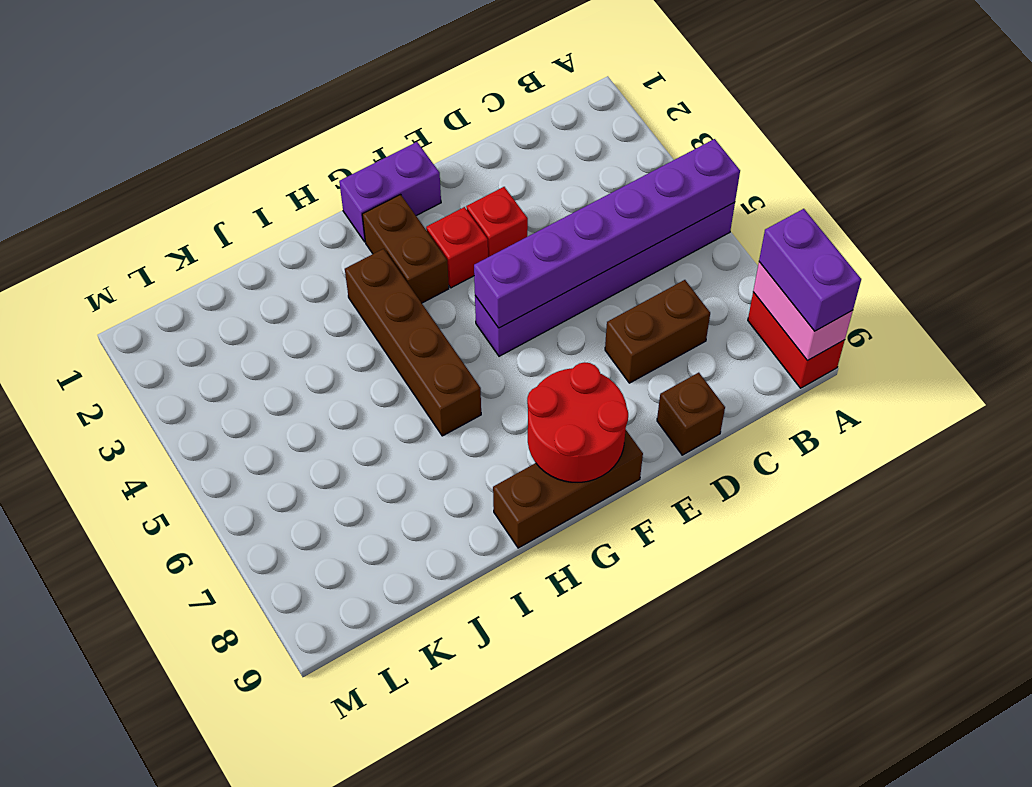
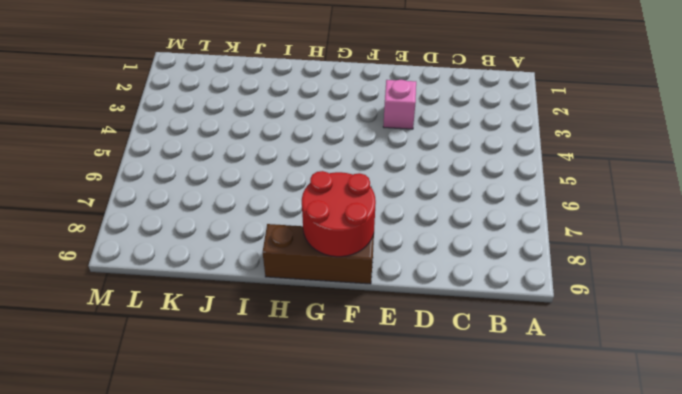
pink brick E3 level 1 -> red brick E3 level 1
none -> purple brick A5:F5 level 1
none -> red brick A8:A9 level 1
none -> brown brick C7:D7 level 1

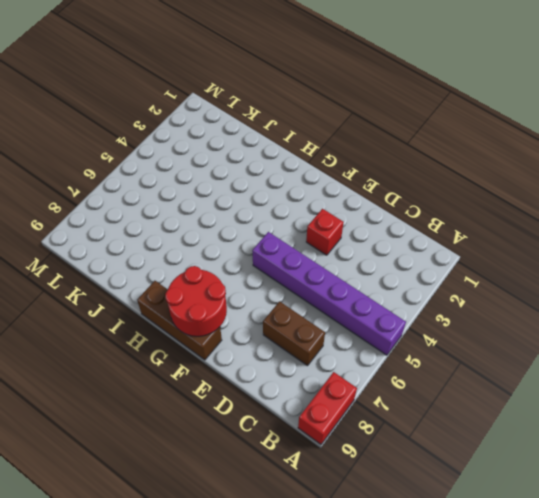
none -> brown brick D9 level 1
none -> purple brick F1:G1 level 1
none -> red brick F3 level 1

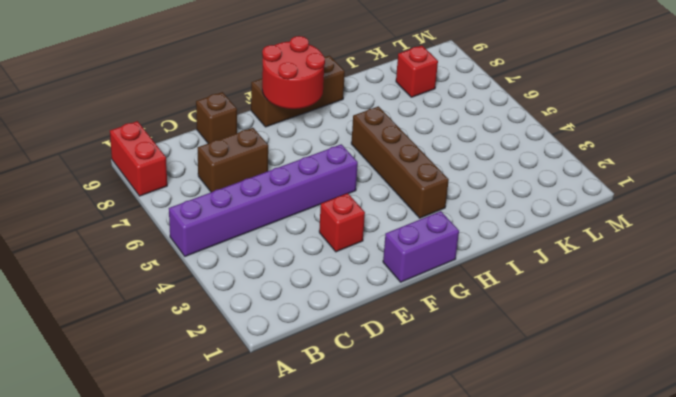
red brick K8 level 1 -> red brick F3 level 1
none -> brown brick G2:G3 level 1
none -> purple brick A5:F5 level 2
none -> pink brick A8:A9 level 2

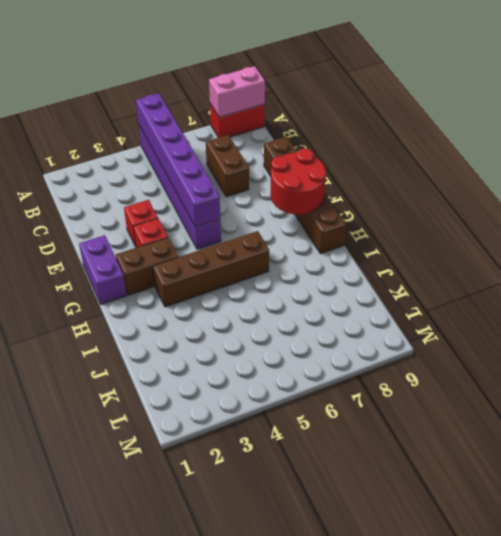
none -> purple brick A8:A9 level 3

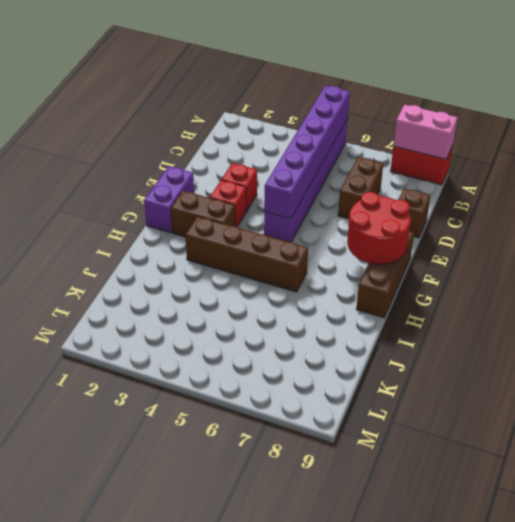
none -> purple brick A8:A9 level 3

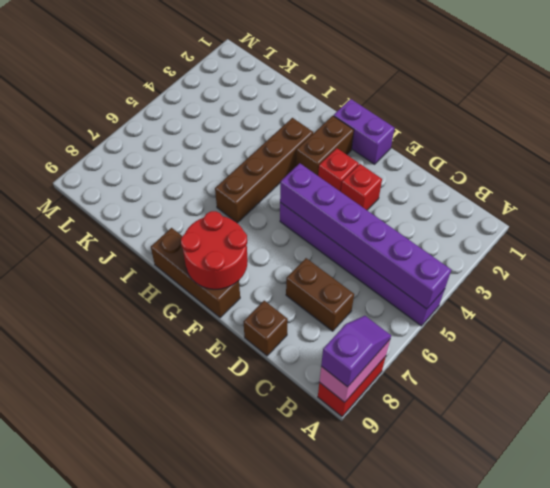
purple slope A8:A9 level 3 top 9 -> purple brick A8:A9 level 3

